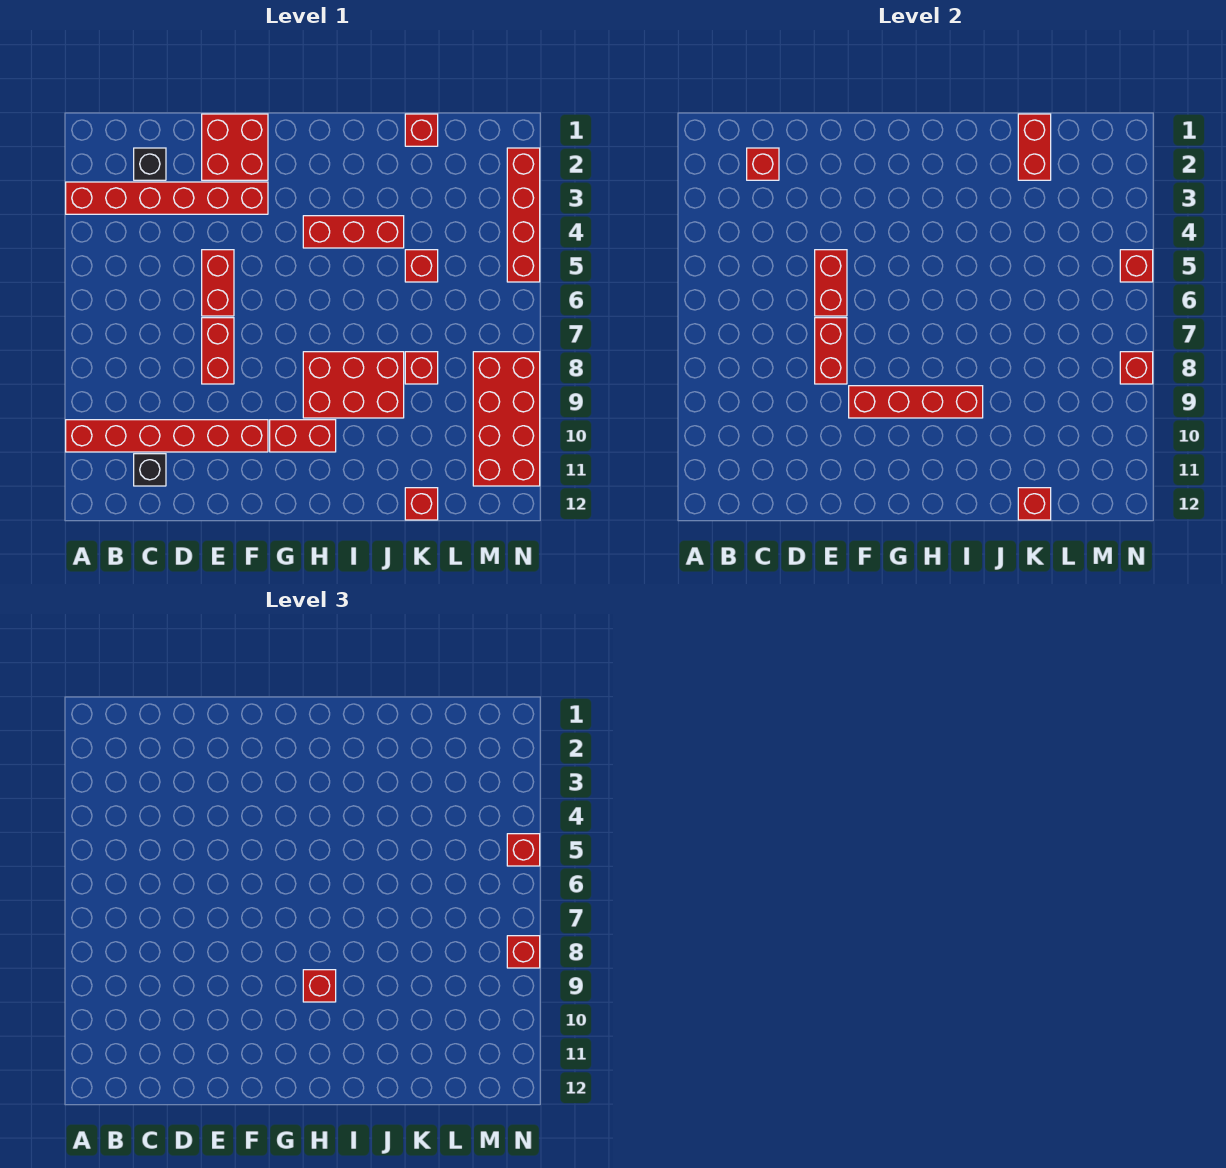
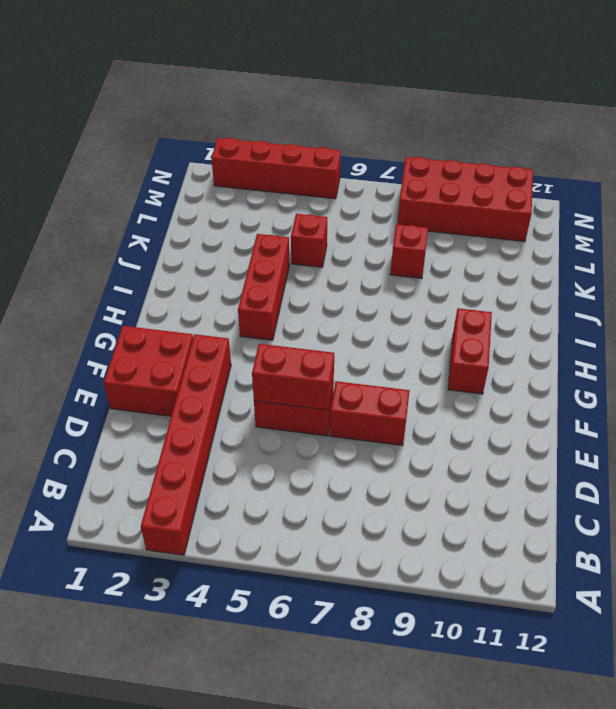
none -> red brick A10:F10 level 1
none -> black brick C2 level 1
none -> black brick C11 level 1

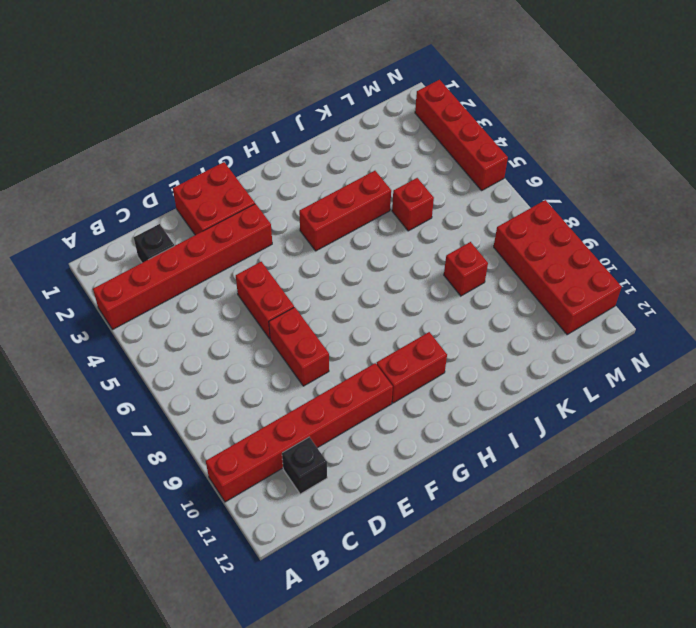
none -> red brick H8:J9 level 1
none -> red brick K1 level 1
none -> red brick K12 level 1

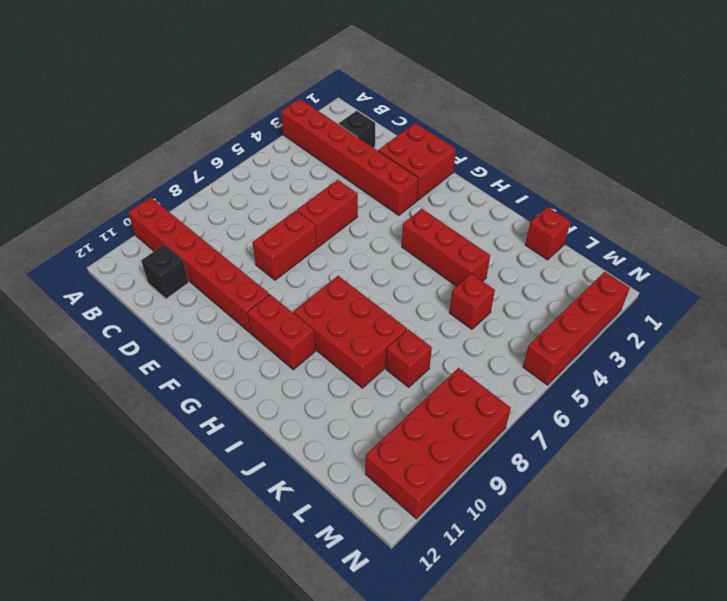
none -> red brick K12 level 1
none -> red brick C2 level 2
none -> red brick E5:E6 level 2

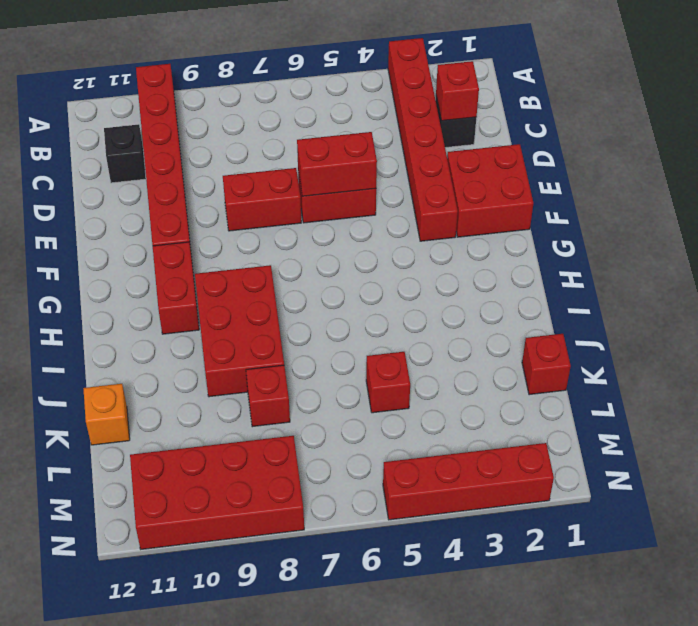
orange brick K12 level 1 -> red brick K12 level 1
none -> red brick H4:J4 level 1
none -> red brick E7:E8 level 2
none -> red brick F9:I9 level 2

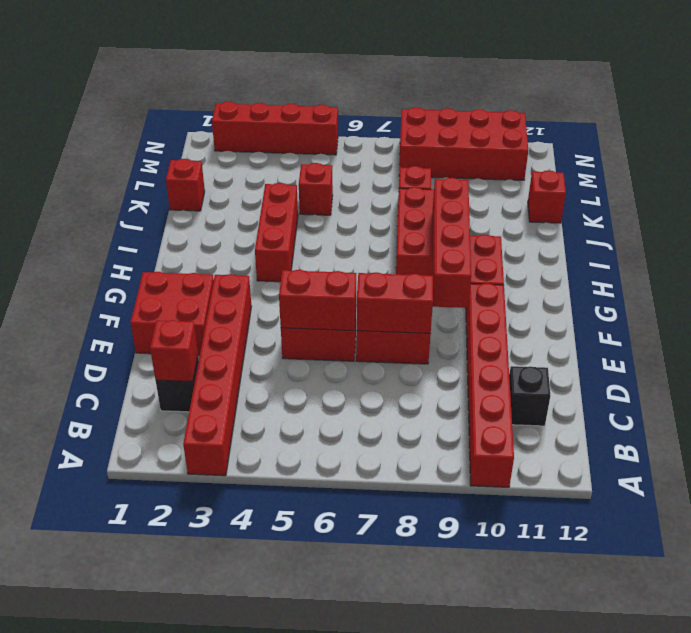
none -> red brick K1:K2 level 2
none -> red brick K12 level 2
none -> red brick N5 level 2

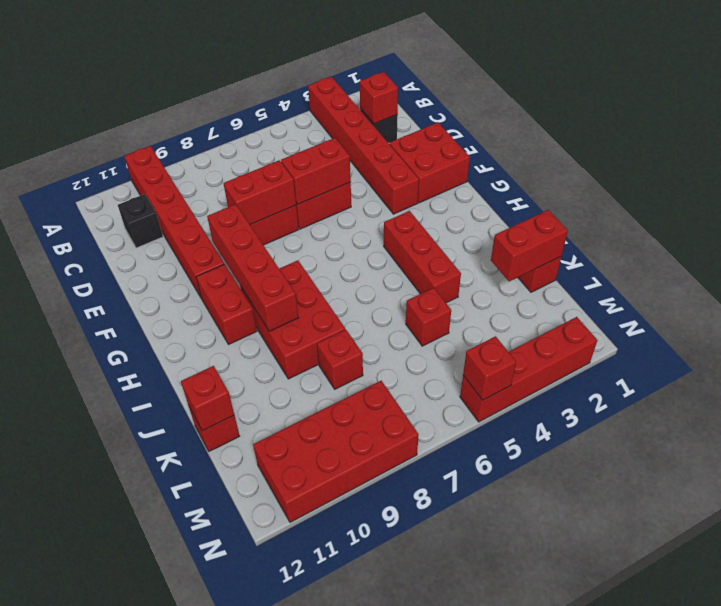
none -> red brick N8 level 2
none -> red brick H9 level 3
none -> red brick N5 level 3

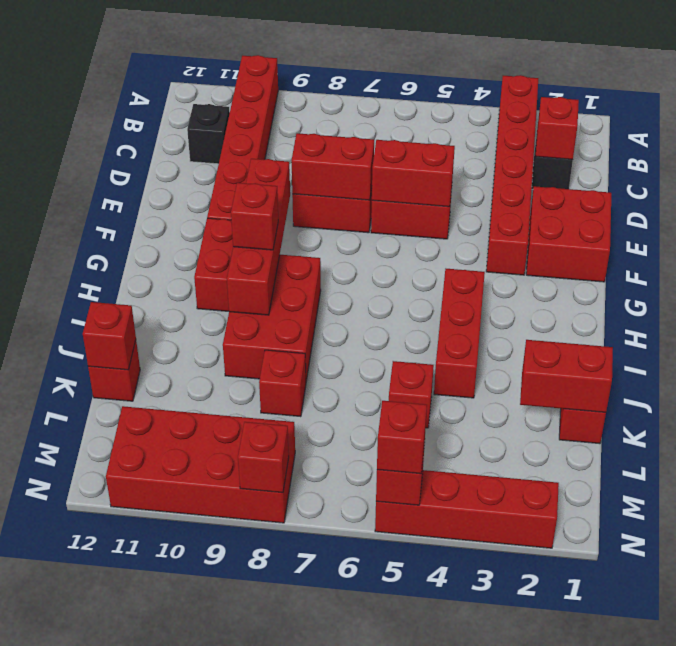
none -> red brick N8 level 3

